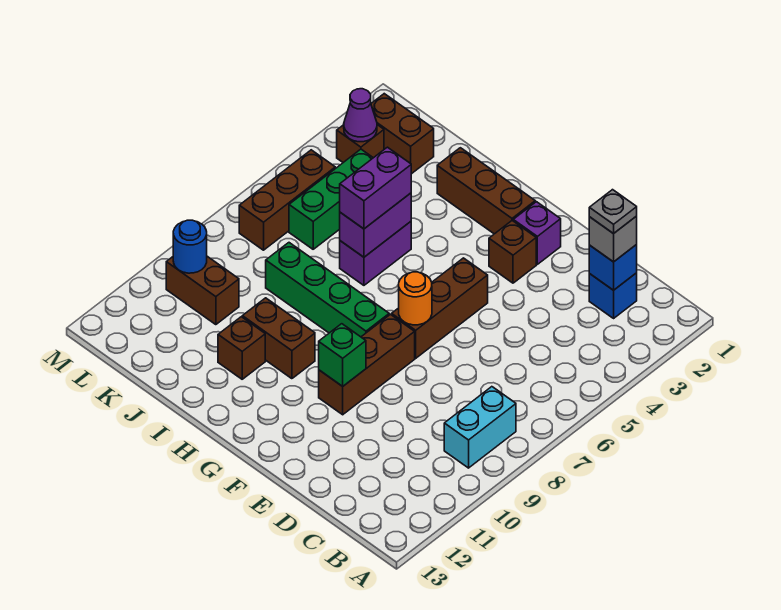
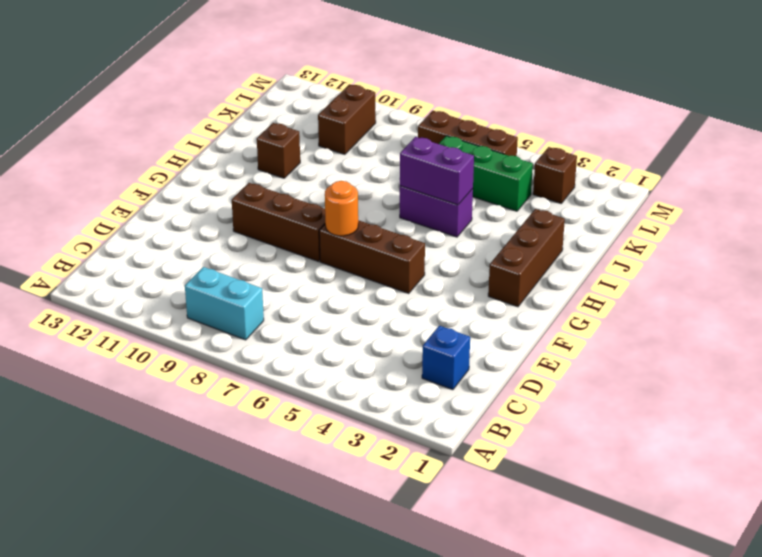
none -> purple brick F2 level 1
none -> brown brick F3 level 1
none -> green brick G8:J8 level 1

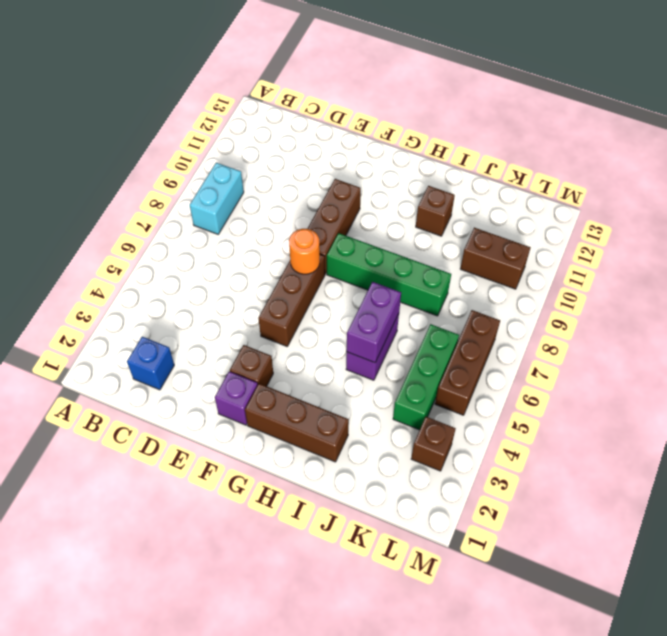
none -> brown brick H10:I10 level 1
none -> brown brick K2:L2 level 1
none -> blue brick C2 level 2

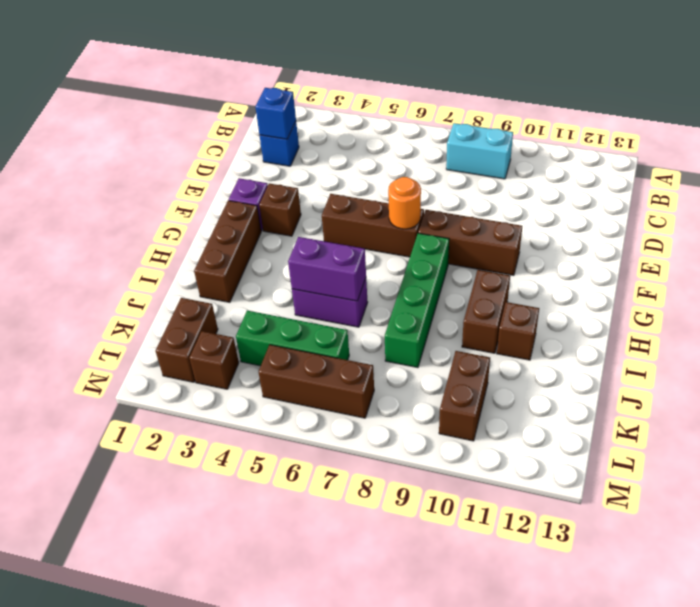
none -> green brick F10 level 2
none -> purple cone L3 level 2
none -> blue round brick L10 level 2

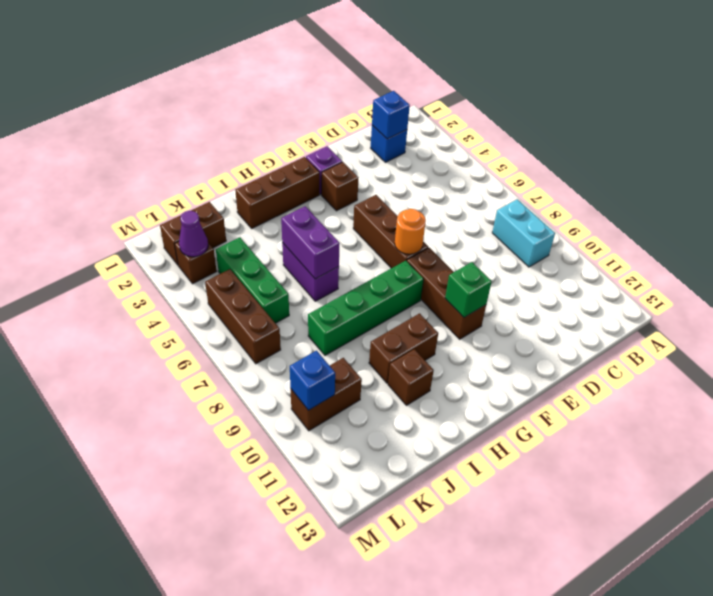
blue brick L10 level 2 -> blue round brick L10 level 2
none -> grey brick C2 level 3
none -> purple brick I5:I6 level 3
none -> grey plate C2 level 4

